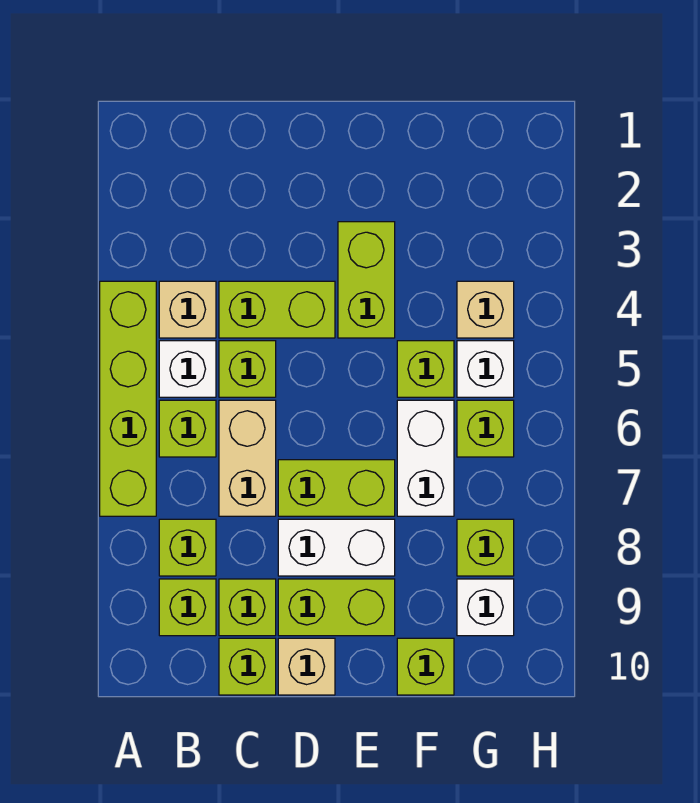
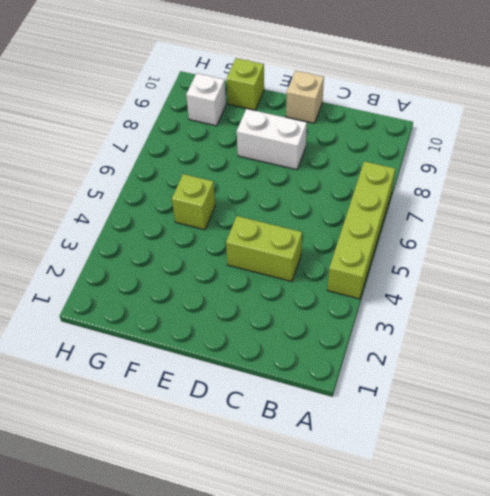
none -> tan brick B4 level 1
none -> white brick B5 level 1
none -> lime brick B6 level 1

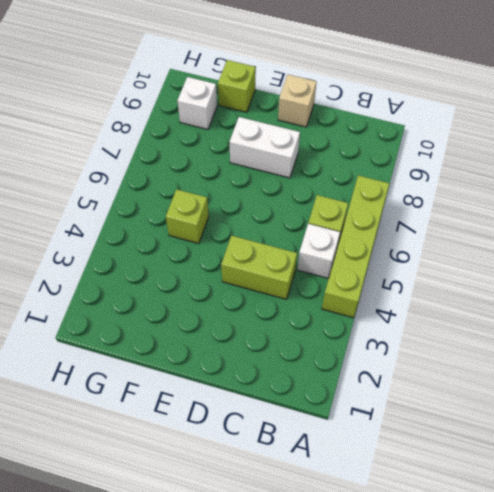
none -> tan brick B4 level 1
none -> lime brick B8 level 1
none -> lime brick B9 level 1

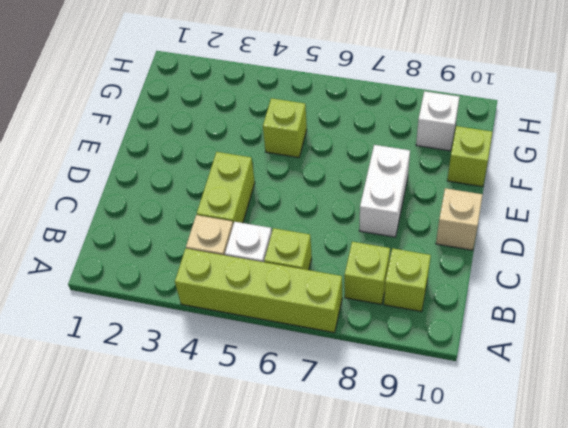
none -> lime brick C5 level 1
none -> tan brick C6:C7 level 1
none -> lime brick C9 level 1

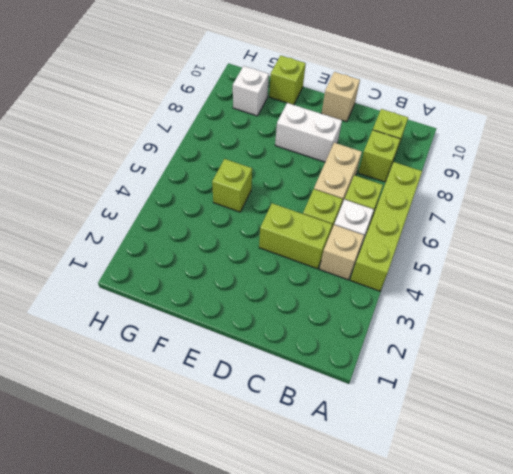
none -> lime brick C9 level 1
none -> lime brick C10 level 1
none -> lime brick D7:E7 level 1

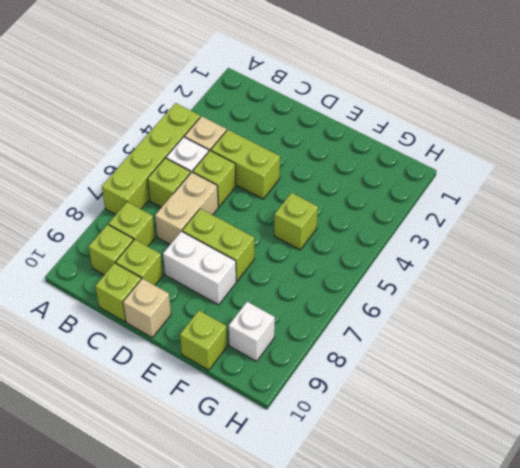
none -> lime brick D9:E9 level 1
none -> lime brick E3:E4 level 1
none -> white brick F6:F7 level 1

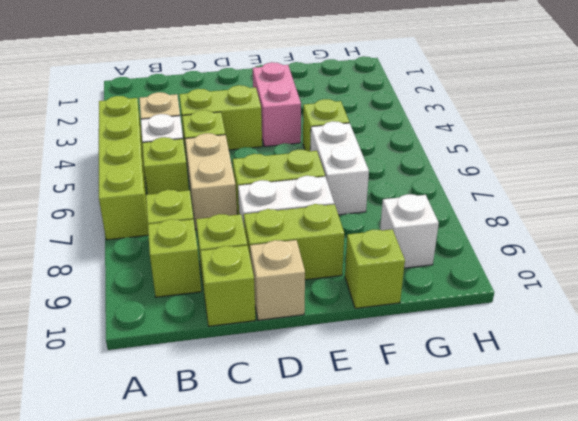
pink brick E3:E4 level 1 -> lime brick E3:E4 level 1
none -> tan brick G4 level 1
none -> white brick G5 level 1
none -> lime brick G6 level 1

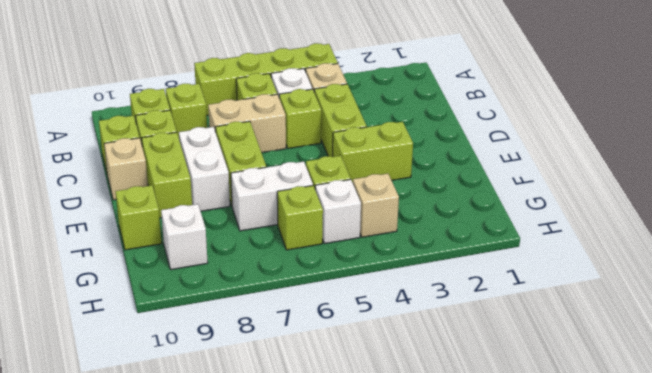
none -> lime brick G8 level 1

